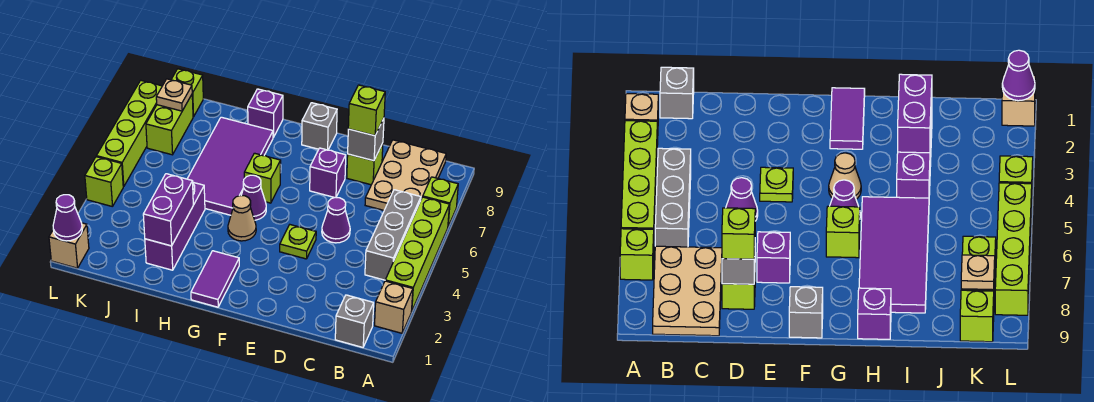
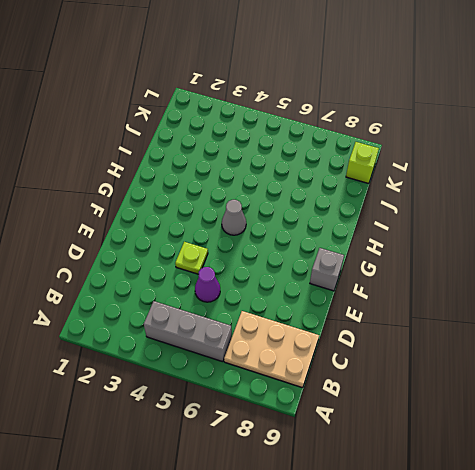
grey cone G5 level 1 -> purple cone G5 level 1
none -> tan brick A2 level 1
none -> lime brick A3:A6 level 1
none -> lime brick A7 level 1

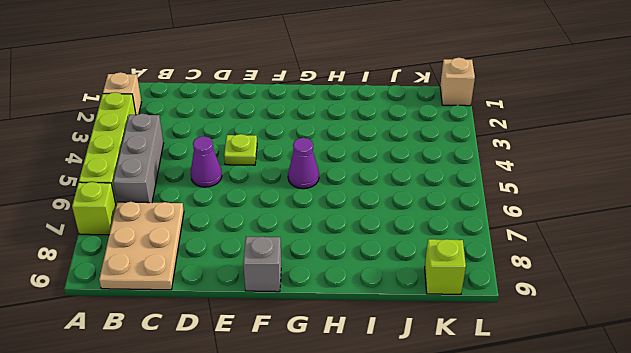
none -> grey brick B1 level 1
none -> lime brick D8 level 1
none -> purple brick E7 level 1

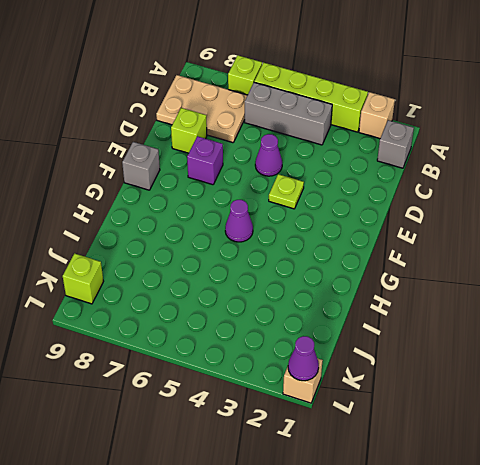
none -> purple tile G1:G2 level 1
none -> tan cone G4 level 1
none -> lime brick G6 level 1

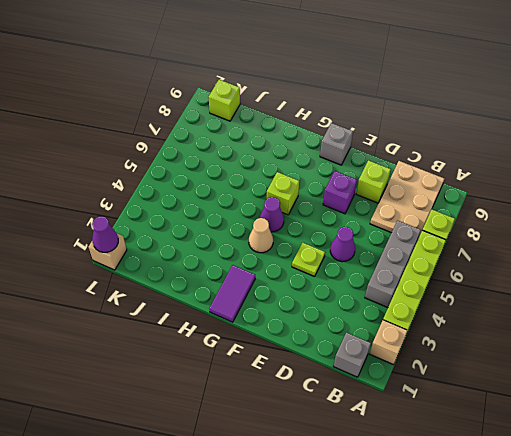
none -> purple tile H5:I8 level 1
none -> purple brick H9 level 1
none -> purple brick I2:I4 level 1

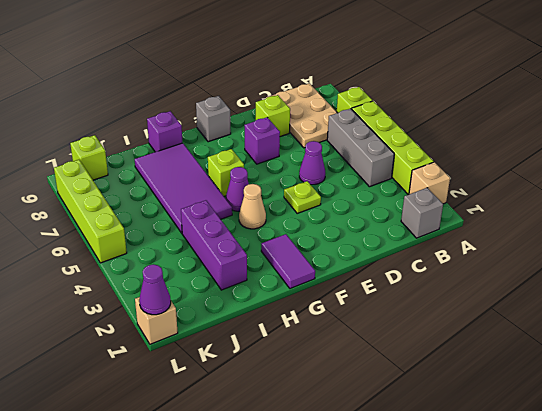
none -> lime brick K7:K8 level 1
none -> lime brick L4 level 1
none -> grey brick D8 level 2

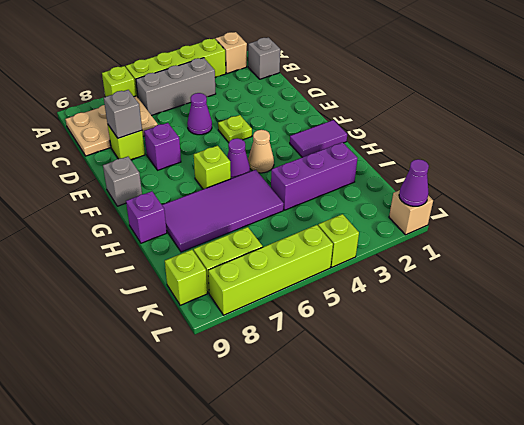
none -> purple brick I2:I3 level 2
none -> tan plate K8 level 2
none -> lime brick D8 level 3

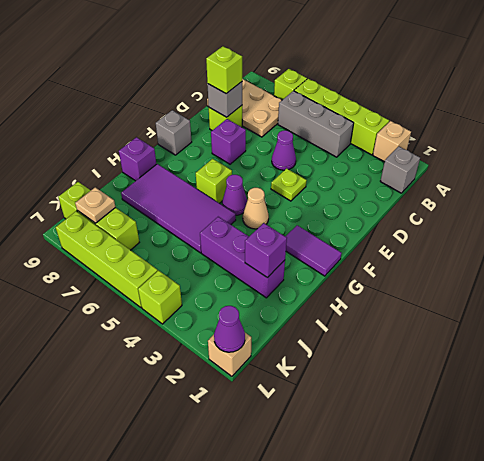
purple brick I2 level 2 -> purple brick I2:I3 level 2

